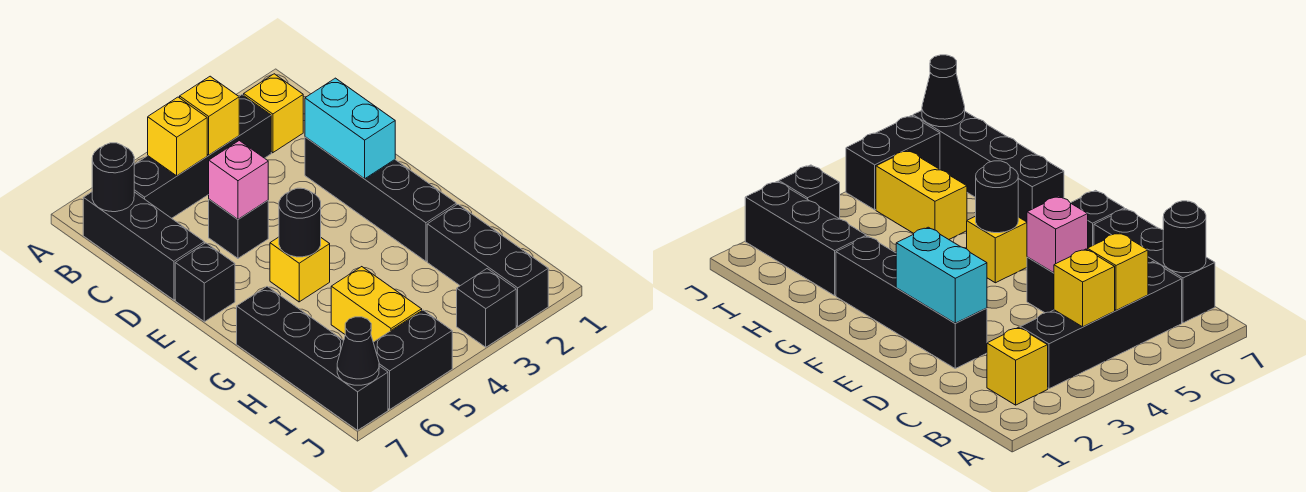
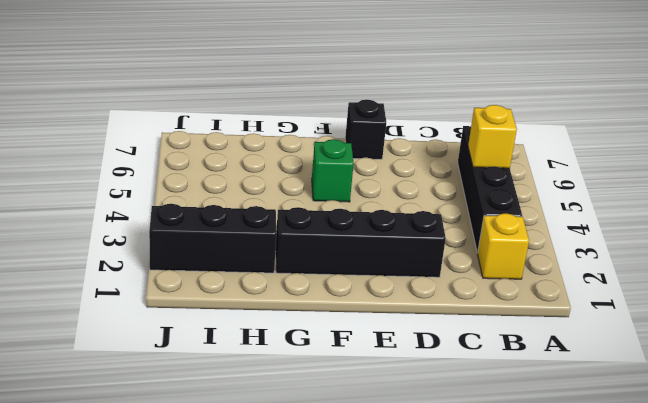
green brick F5 level 1 -> yellow brick F5 level 1
none -> black brick B7:D7 level 1
none -> black brick D5 level 1
none -> black brick G7:J7 level 1

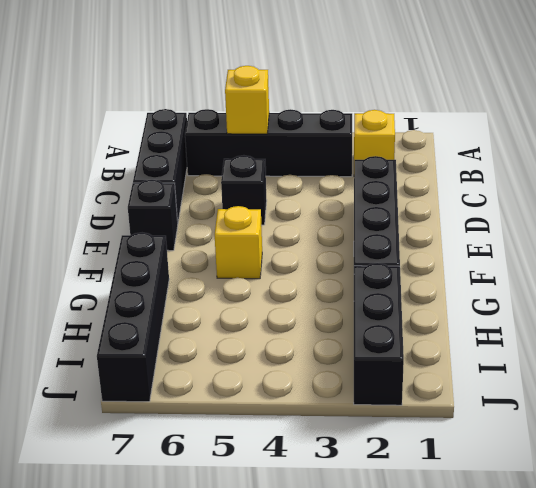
none -> yellow brick H5:I5 level 1
none -> black brick J3 level 1
none -> black brick J5:J6 level 1

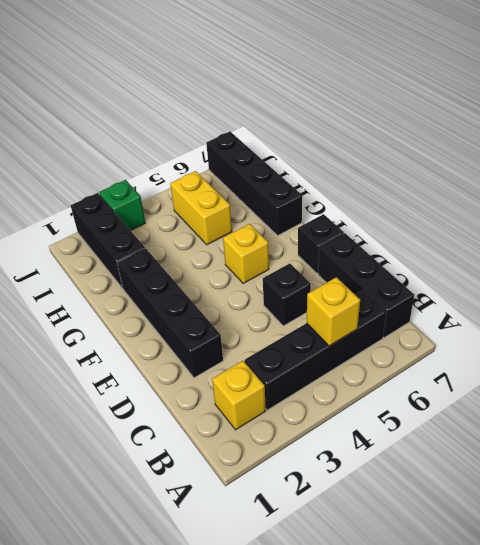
green brick J3 level 1 -> black brick J3 level 1
none -> black brick J5:J6 level 1
none -> yellow brick B4 level 2
none -> black round brick B7 level 2

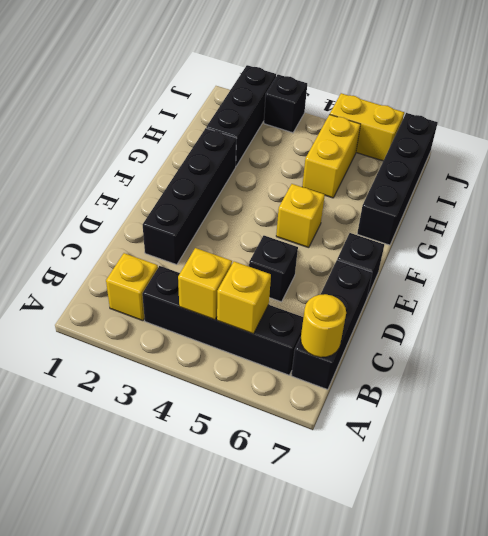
yellow round brick B7 level 2 -> black round brick B7 level 2
yellow brick J5:J6 level 1 -> black brick J5:J6 level 1
none -> cyan brick D2:E2 level 2
none -> pink brick D5 level 2
none -> black round brick F5 level 2

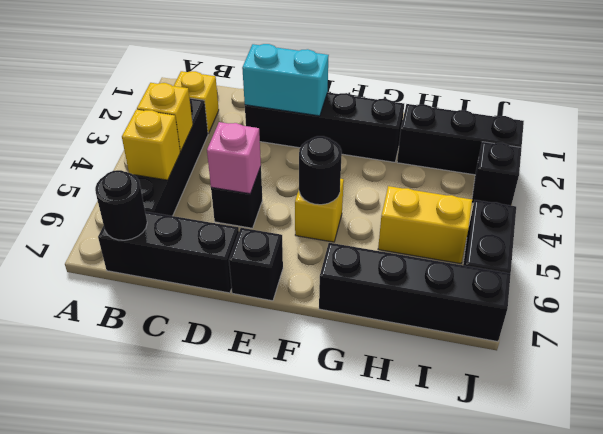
none -> black cone J7 level 2

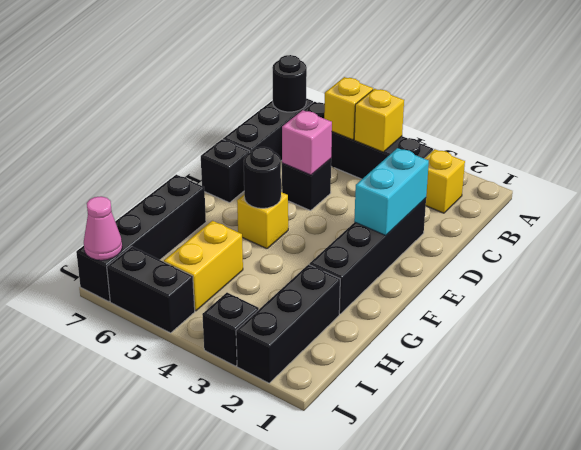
pink cone J7 level 2 -> black cone J7 level 2

